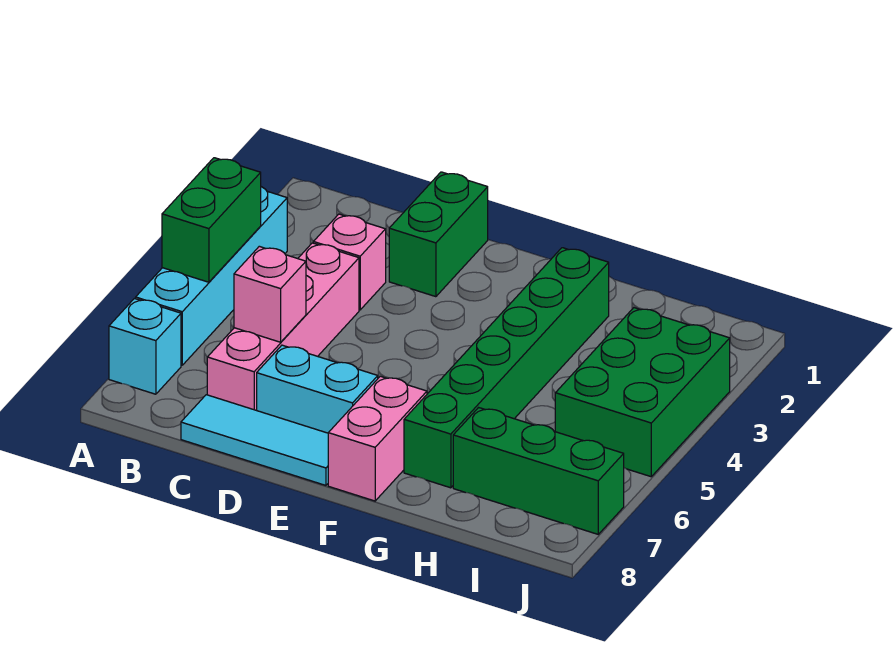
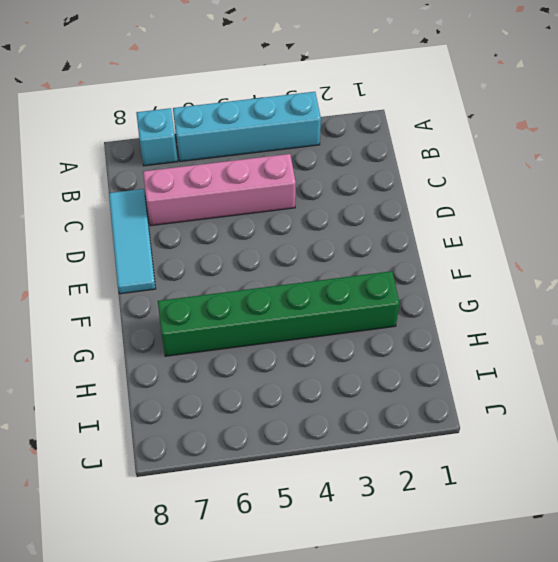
none -> pink brick C3 level 1
none -> green brick D1:D2 level 1
none -> cyan brick D7:E7 level 1

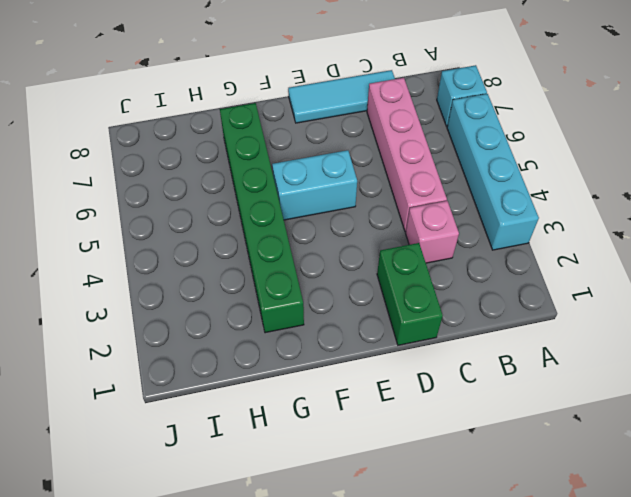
cyan brick E5:F5 level 1 -> cyan brick D7:E7 level 1
none -> pink brick F7:F8 level 1
none -> green brick H7:J7 level 1
none -> green brick I3:J5 level 1

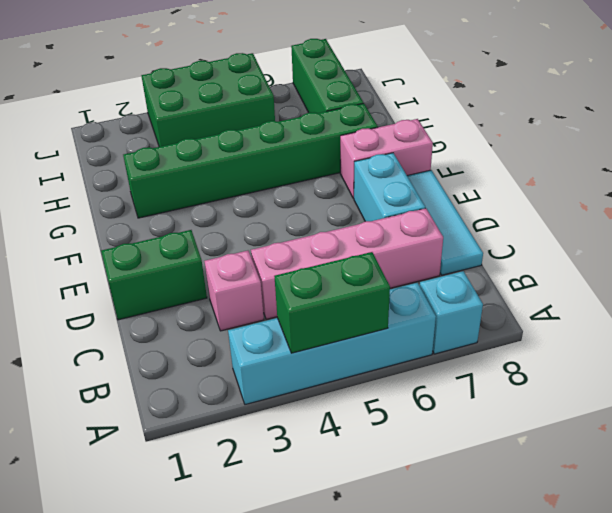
none -> pink brick C6 level 2

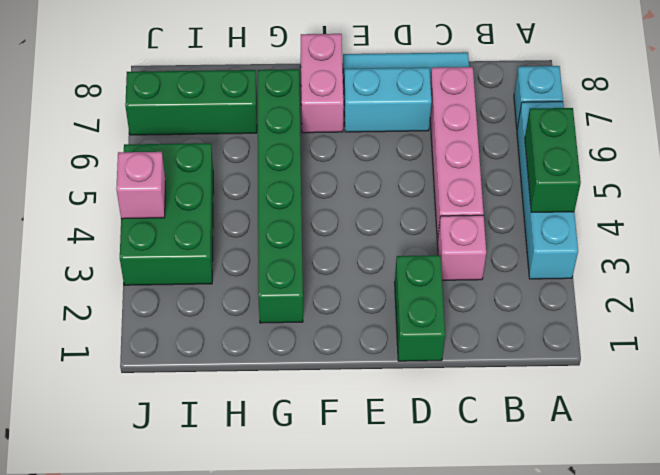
pink brick J4 level 2 -> pink brick C6 level 2

